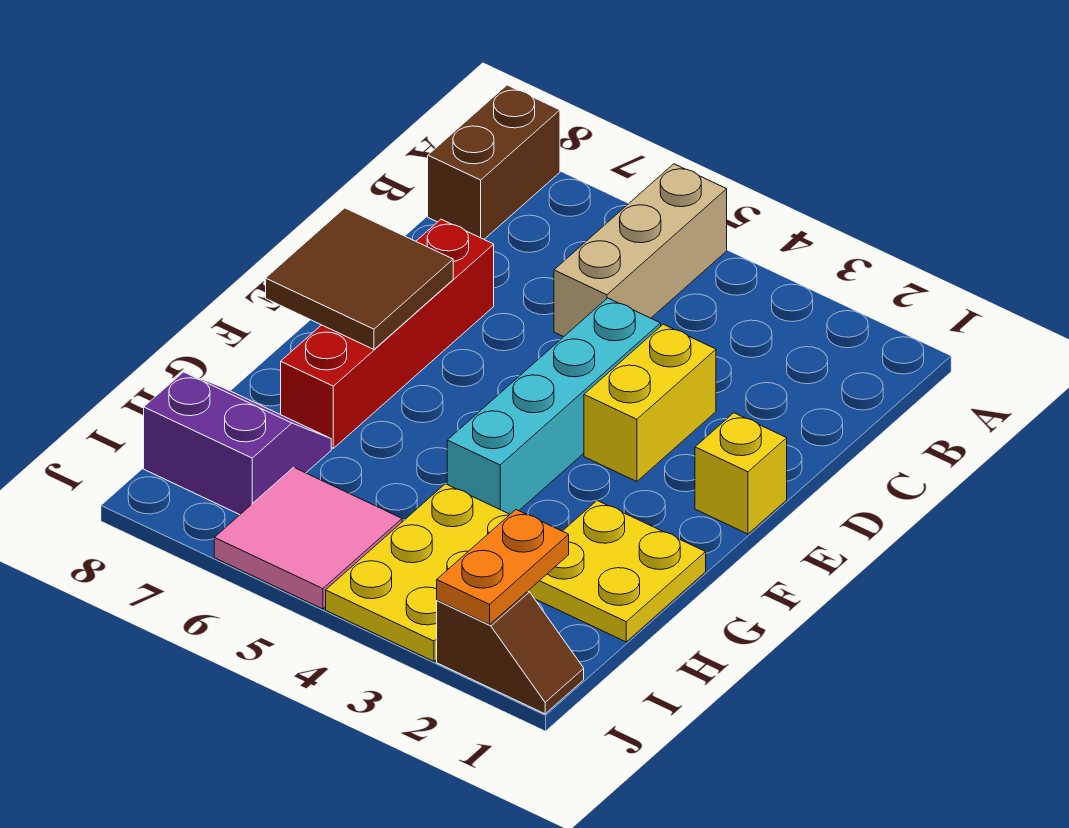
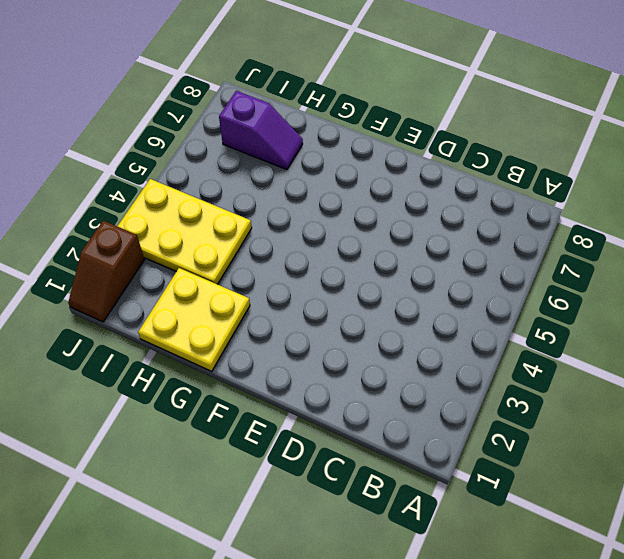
purple slope H7:I7 level 1 top I -> purple slope H7:I8 level 1 top I
none -> tan brick A5:C5 level 1
none -> brown brick A8:B8 level 1
none -> yellow brick D3:E3 level 1

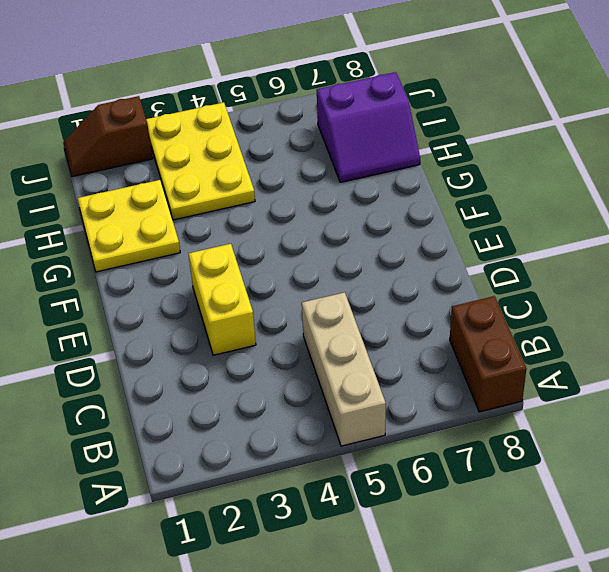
none -> cyan brick D4:G4 level 1
none -> red brick D7:G7 level 1
none -> yellow brick E1 level 1

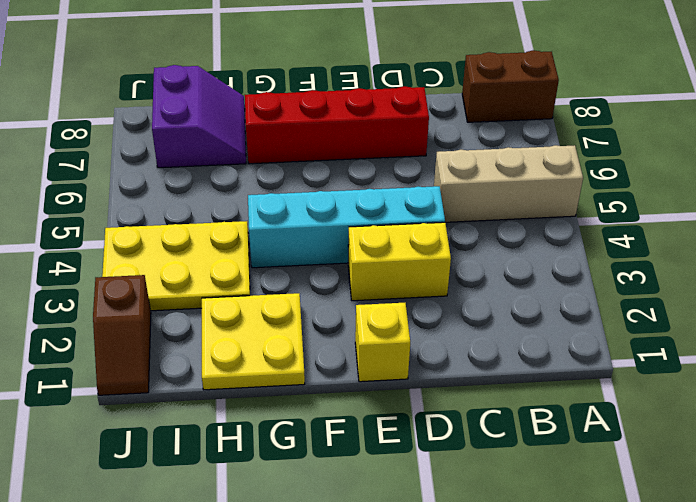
none -> pink tile I5:J6 level 1
none -> brown tile E7:F8 level 2
none -> orange plate I2:J2 level 2

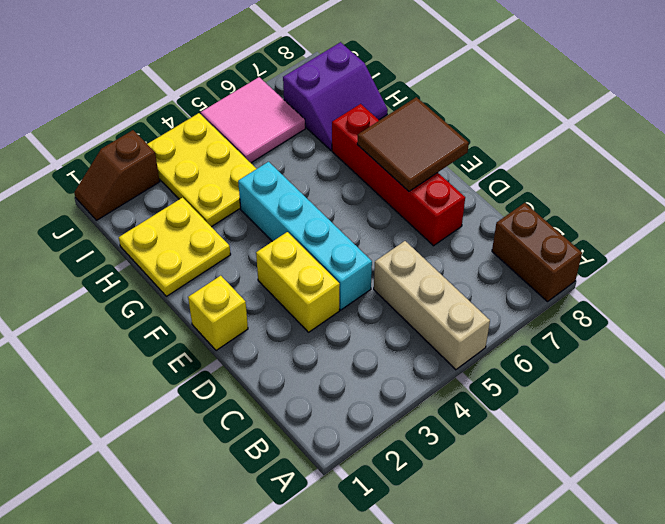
none -> orange plate I2:J2 level 2

